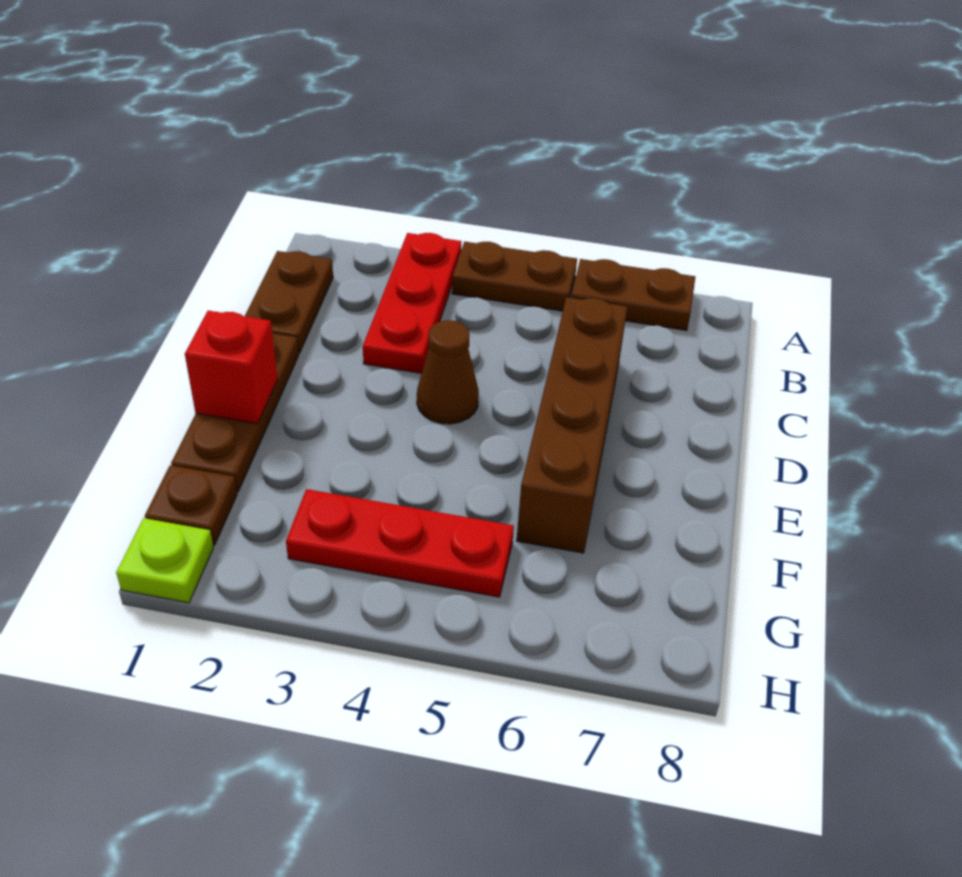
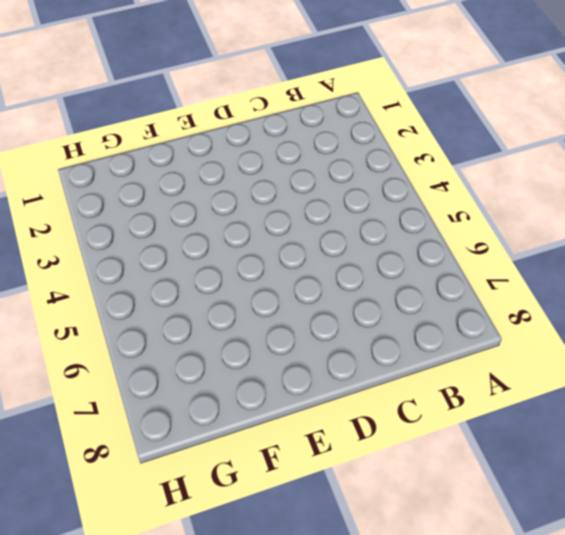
none -> red plate A3:C3 level 1
none -> brown plate A4:A5 level 1

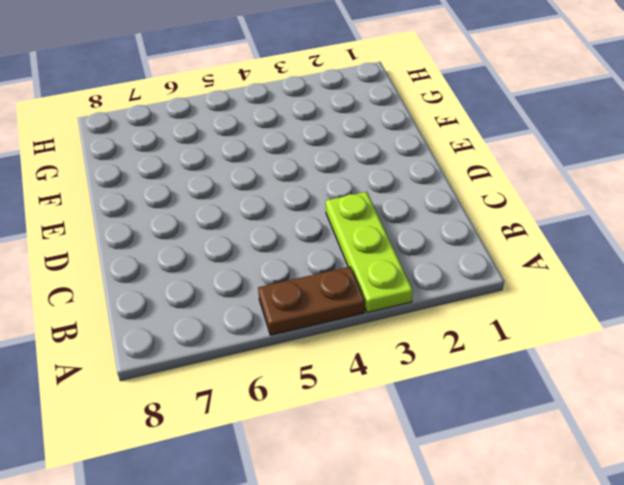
lime plate A3:C3 level 1 -> red plate A3:C3 level 1
none -> brown plate A6:A7 level 1
none -> brown plate B1:C1 level 1

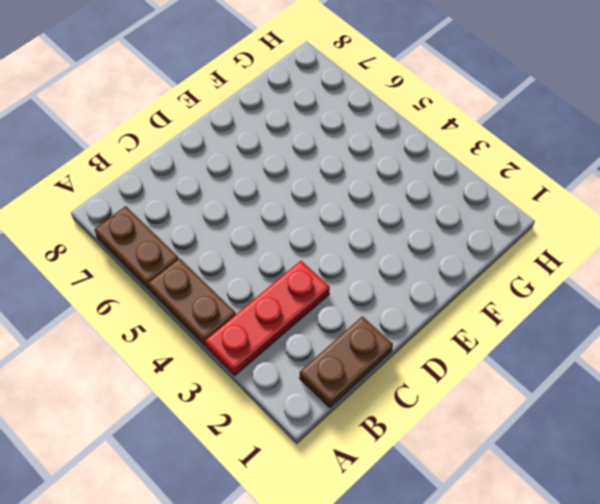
none -> brown brick C6:F6 level 1
none -> brown plate D1:F1 level 1

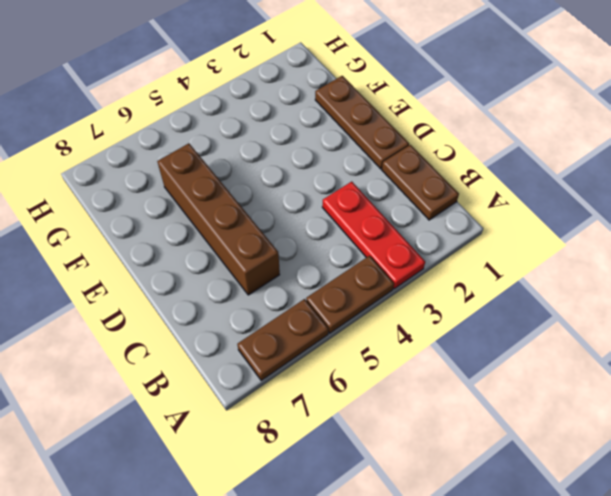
none -> brown cone D4 level 1
none -> brown plate G1 level 1

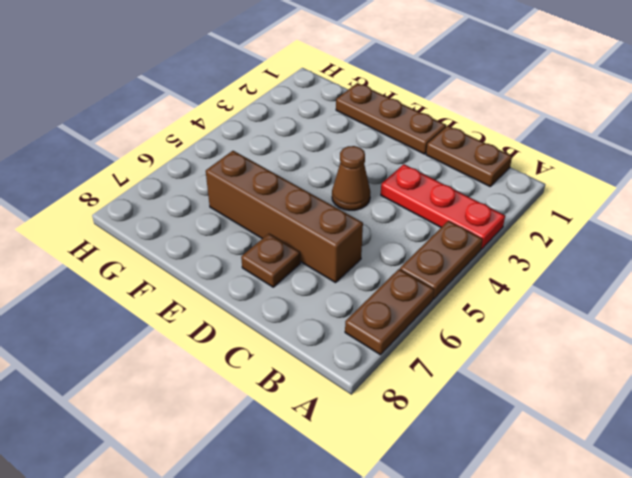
brown plate D7 level 1 -> brown plate G1 level 1
none -> red plate G3:G5 level 1
none -> lime plate H1 level 1

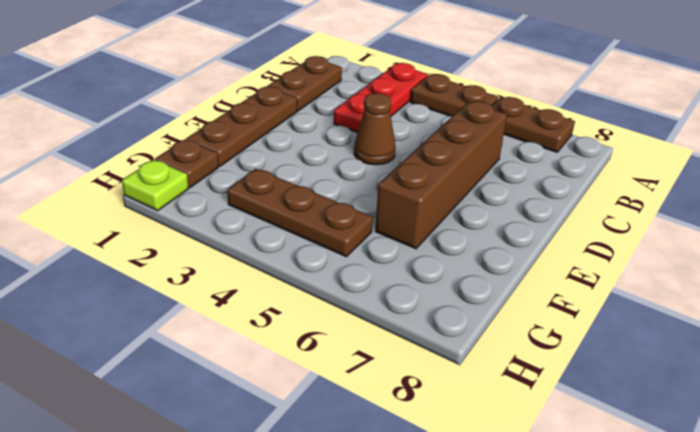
brown plate G3:G5 level 1 -> red plate G3:G5 level 1
none -> red brick E1 level 2

